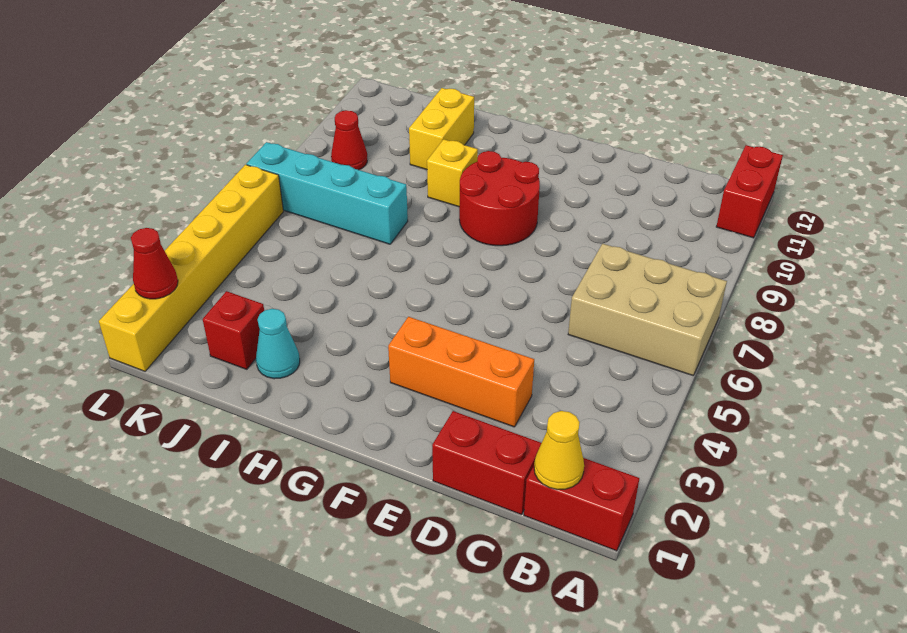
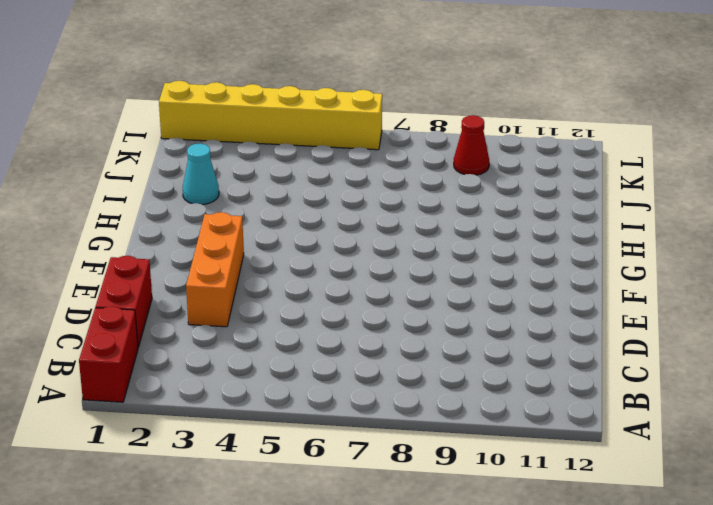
none -> tan brick A6:C7 level 1
none -> red brick A11:A12 level 1
none -> red round brick F8:G9 level 1

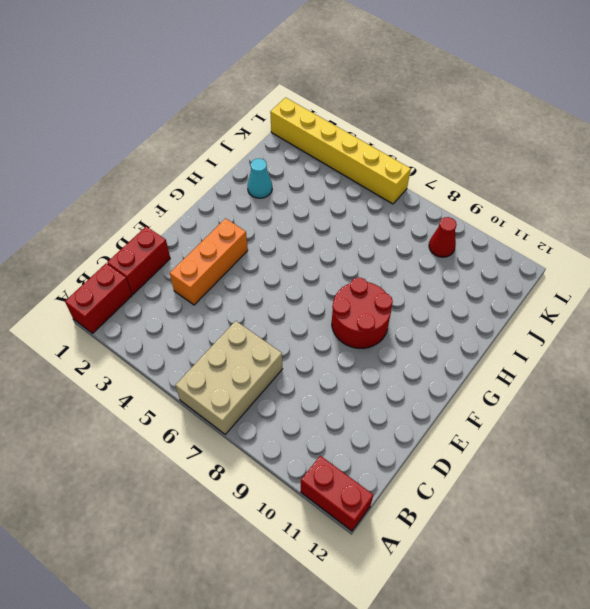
none -> yellow brick H9 level 1
none -> cyan brick I7:L7 level 1
none -> yellow brick I10:I11 level 1

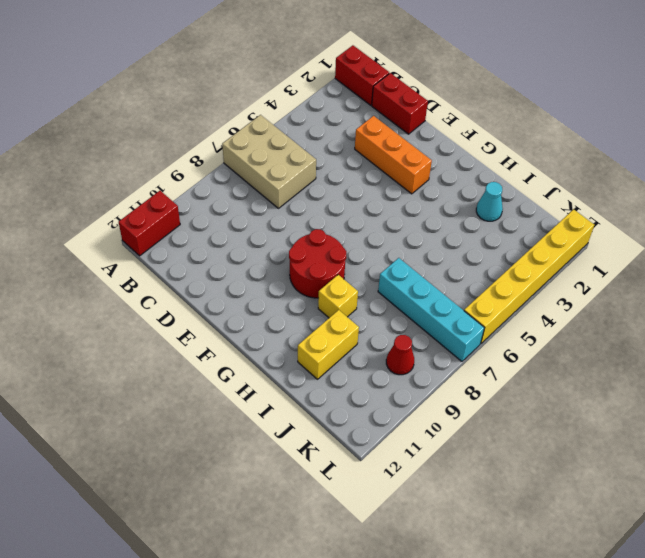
none -> red brick J2 level 1
none -> yellow cone B1 level 2
none -> red cone L2 level 2

